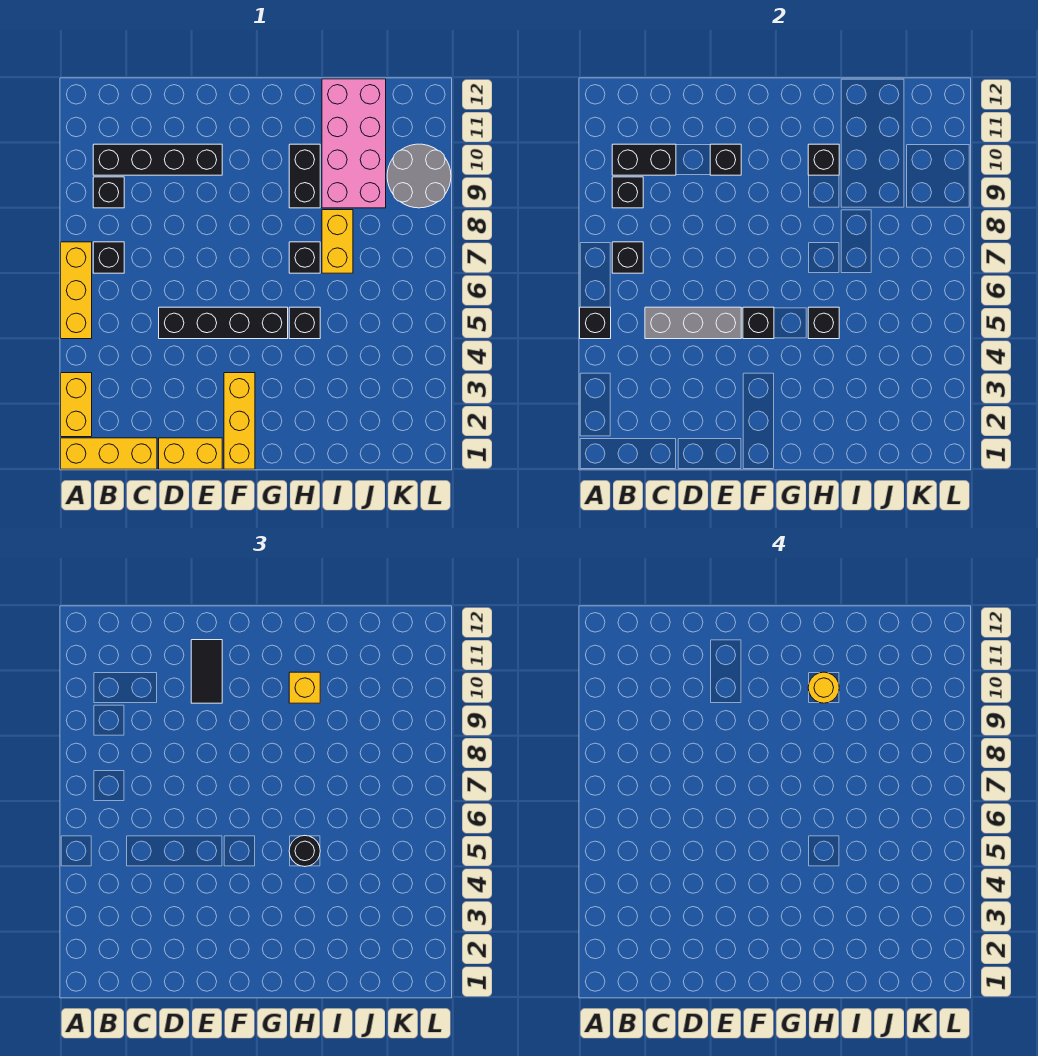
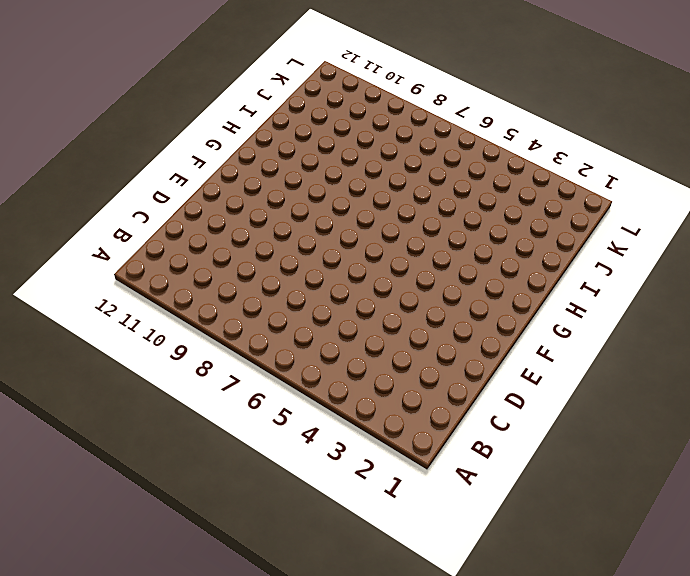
none -> yellow brick A1:C1 level 1
none -> yellow brick A2:A3 level 1
none -> yellow brick A5:A7 level 1

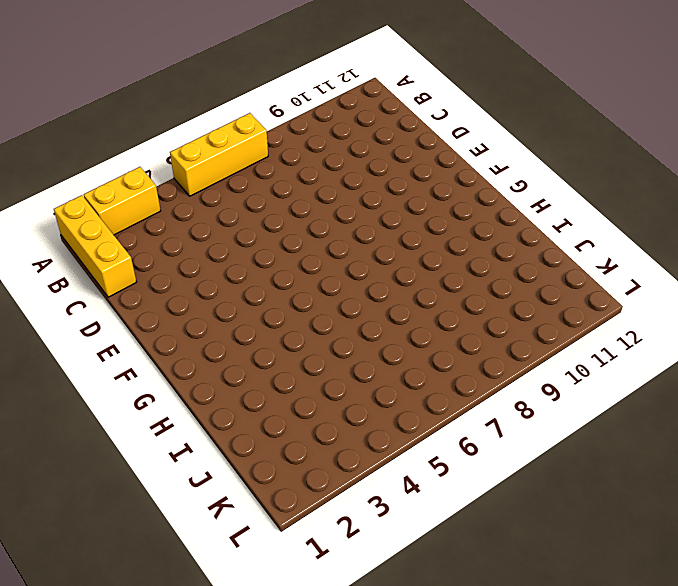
none -> black brick B7 level 1
none -> black brick B9 level 1
none -> black brick B10:E10 level 1

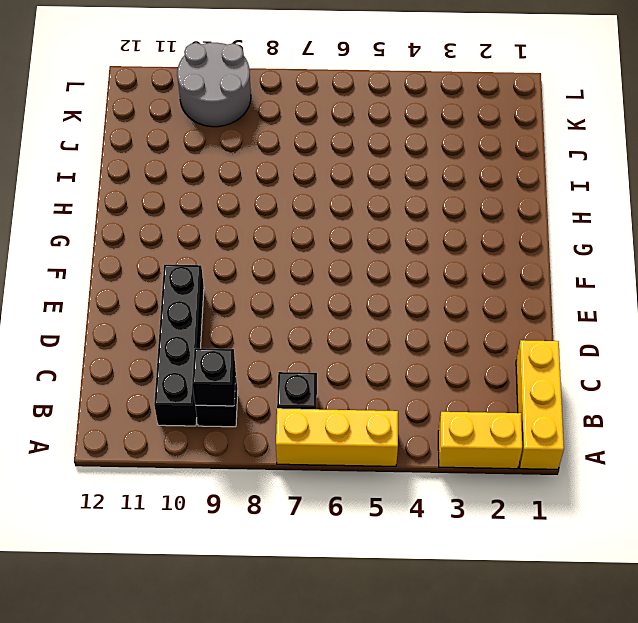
none -> yellow brick D1:E1 level 1
none -> black brick D5:G5 level 1
none -> yellow brick F1:F3 level 1

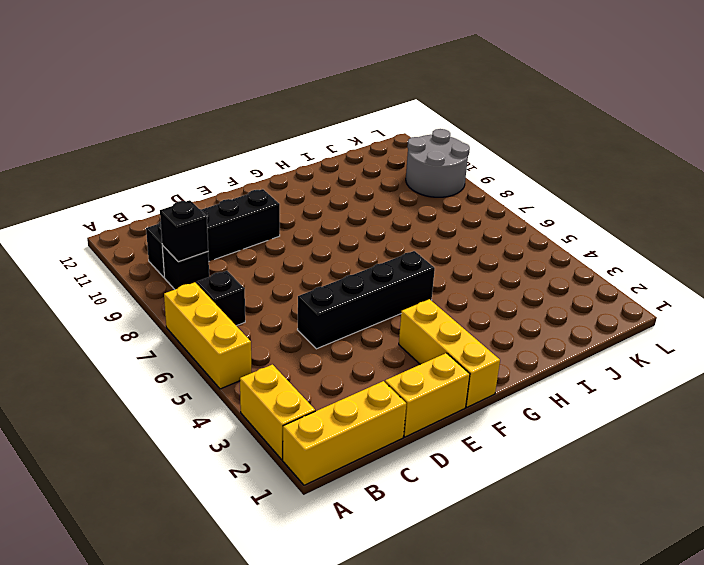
none -> black brick H5 level 1
none -> black brick H7 level 1
none -> black brick H9:H10 level 1

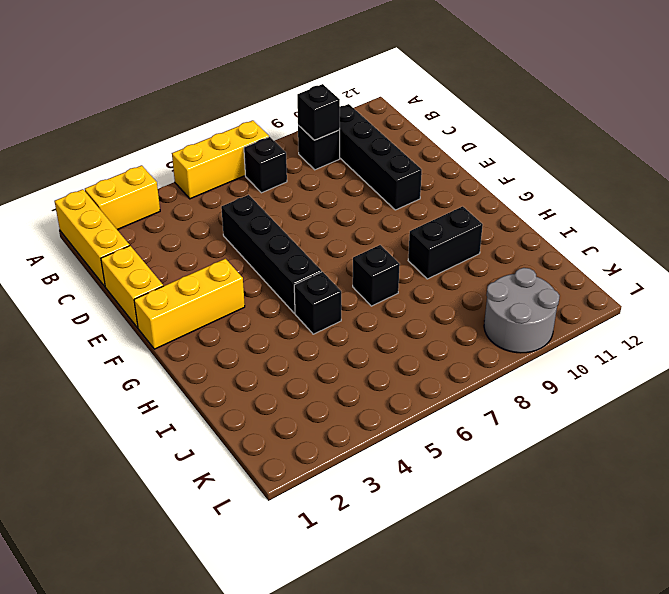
none -> yellow brick I7:I8 level 1
none -> pink brick I9:J12 level 1
none -> black brick A5 level 2

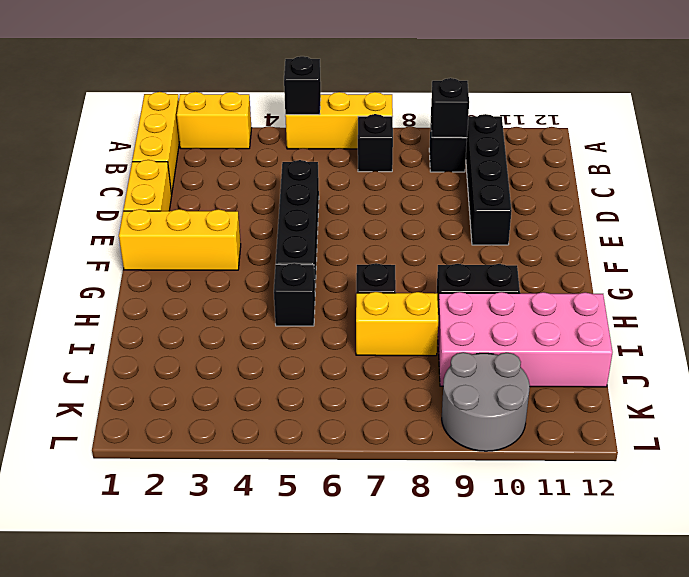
none -> black brick B7 level 2
none -> black brick B10:C10 level 2
none -> grey brick C5:E5 level 2

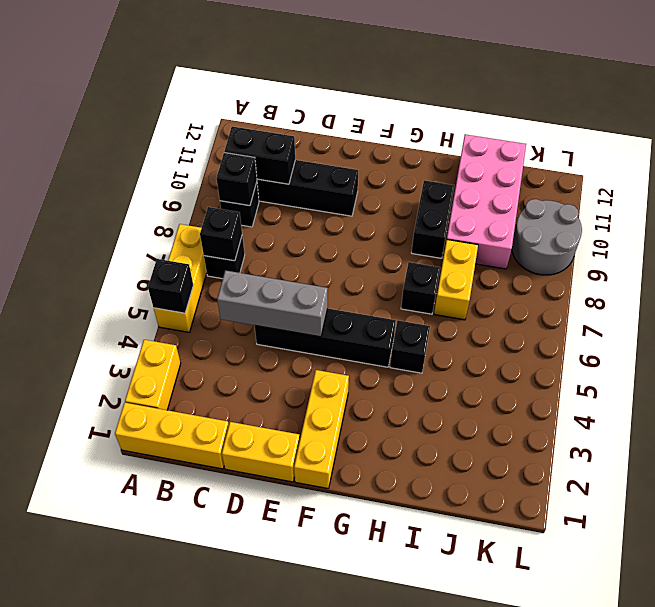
none -> black brick E10 level 2
none -> black brick F5 level 2
none -> black brick H5 level 2

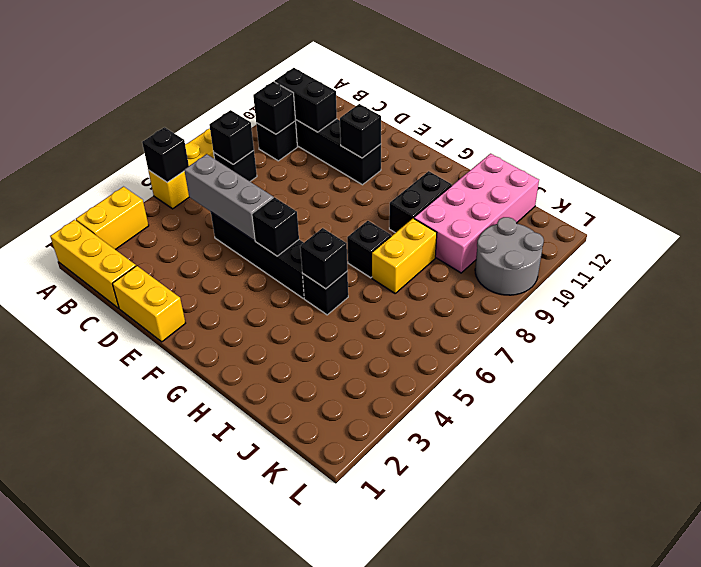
none -> yellow brick F1:F3 level 1
none -> black brick H10 level 2
none -> black tile E10:E11 level 3

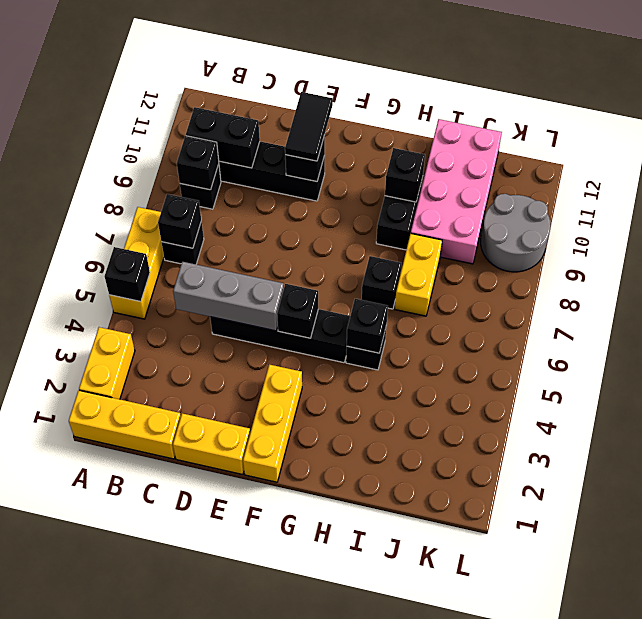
none -> black round brick H5 level 3
none -> yellow brick H10 level 3
none -> yellow round brick H10 level 4

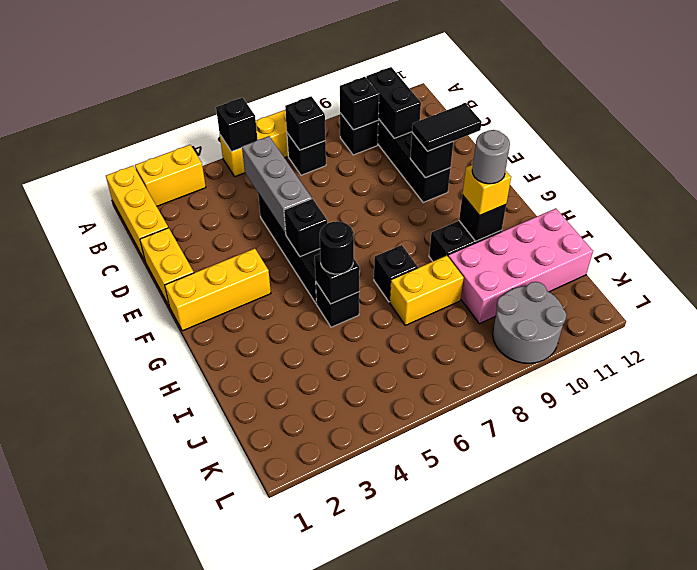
grey round brick H10 level 4 -> yellow round brick H10 level 4

